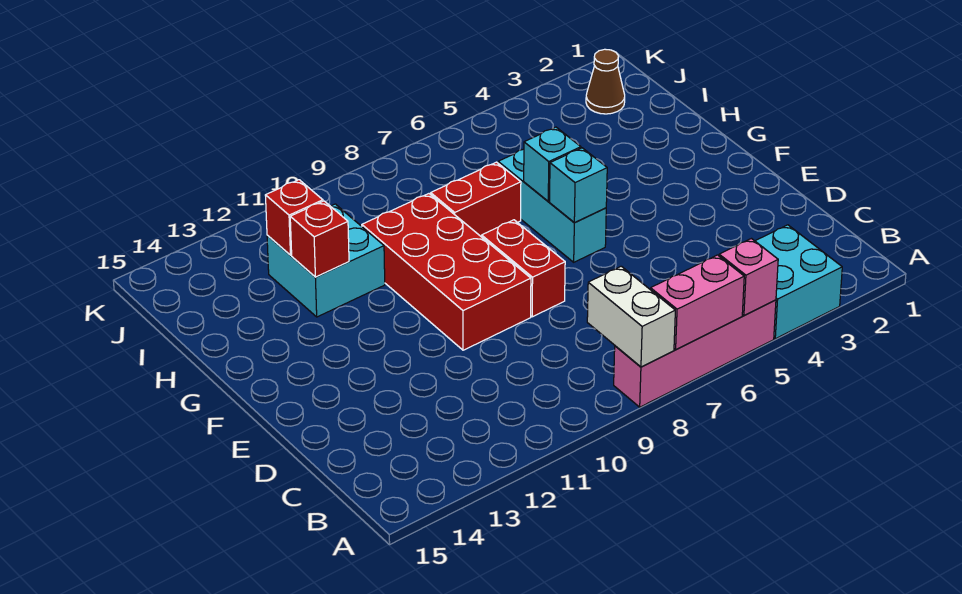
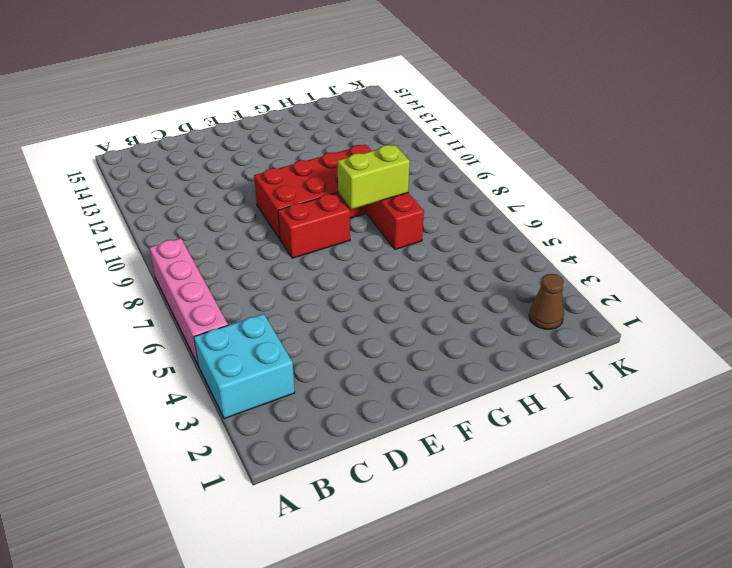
lime brick G8:H8 level 2 -> none
none -> cyan brick F6:H6 level 1
none -> cyan brick H11:I12 level 1
none -> pink brick A5 level 2

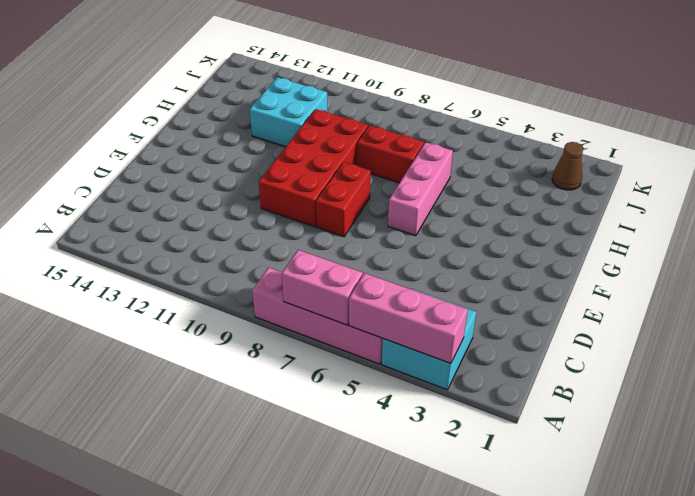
pink brick A3:A5 level 2 -> pink brick A5 level 2
pink brick F6:H6 level 1 -> cyan brick F6:H6 level 1
none -> white brick A8:B8 level 2
none -> cyan brick F6 level 2
none -> cyan brick G6 level 2

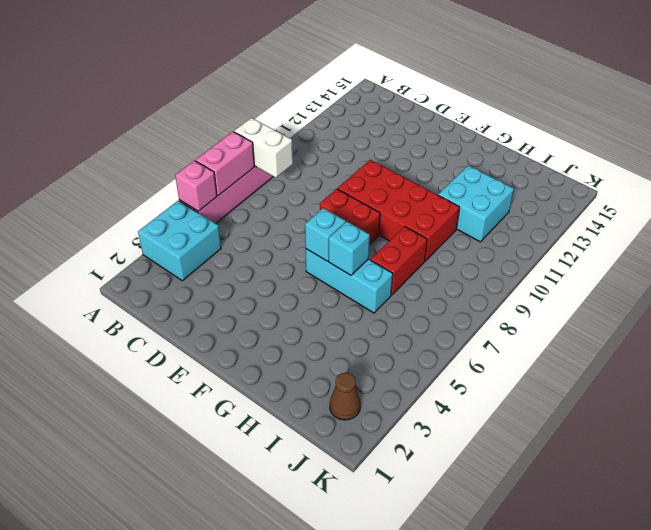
none -> red brick H12 level 2
none -> red brick I12 level 2

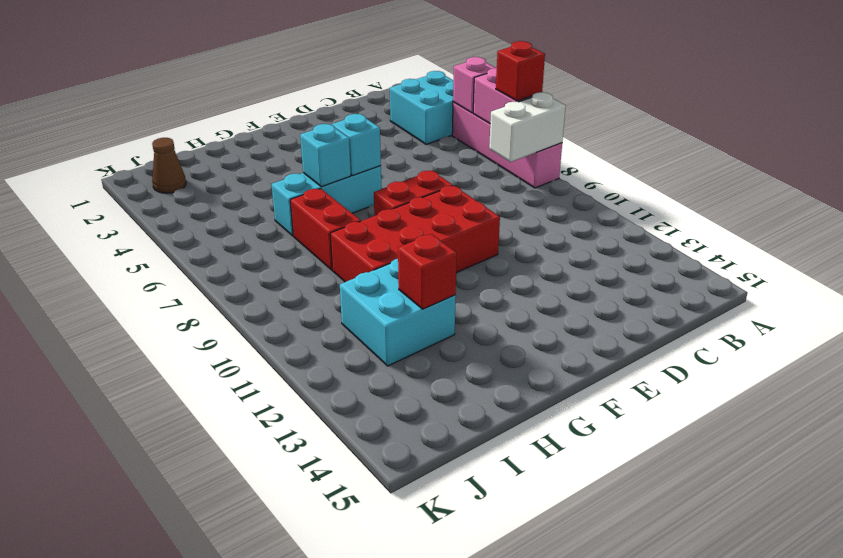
red brick A7 level 3 -> red brick I12 level 2

